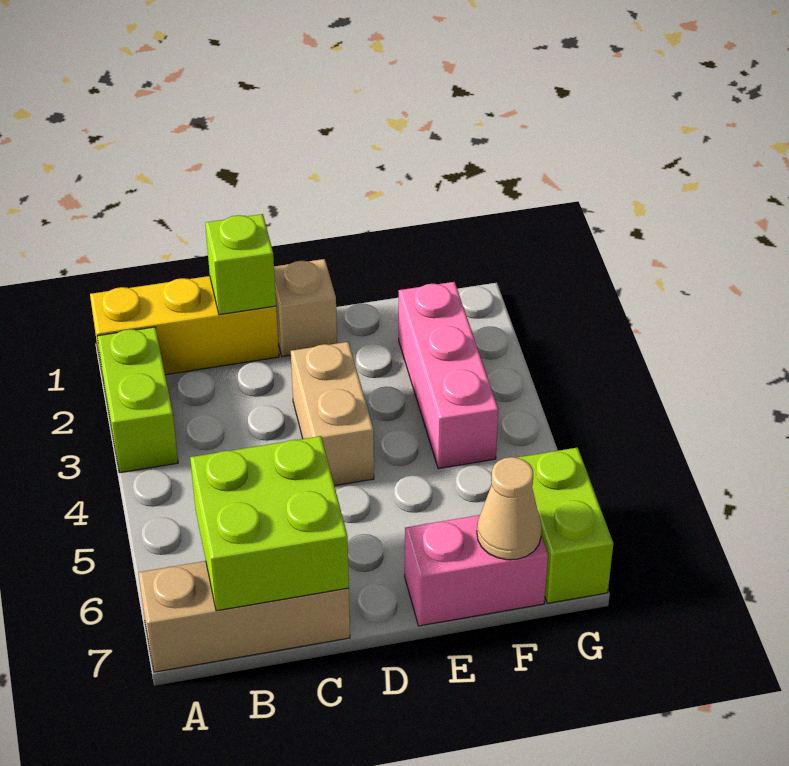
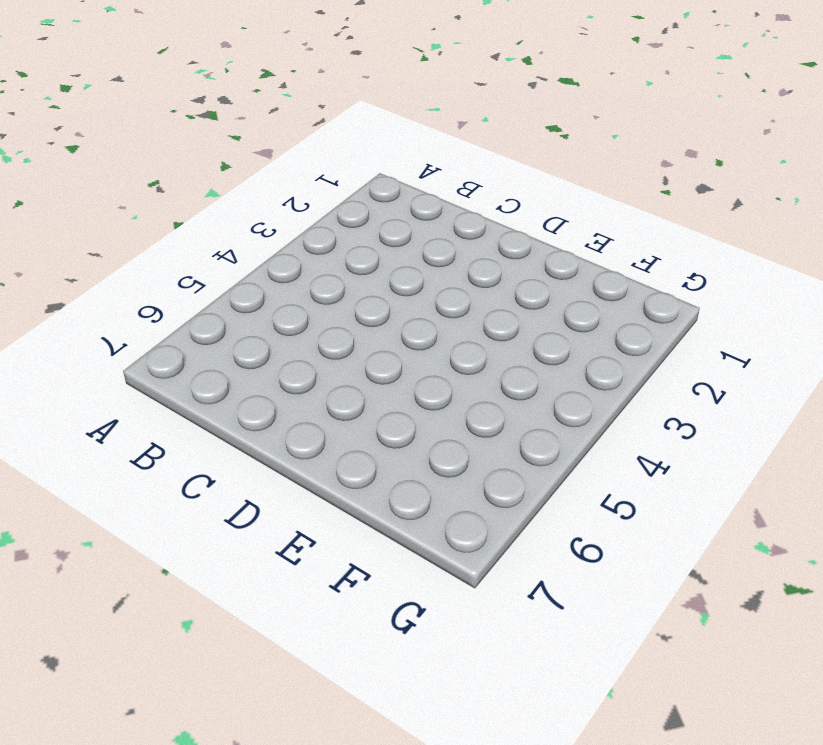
none -> yellow brick A1:C1 level 1
none -> lime brick A2:A3 level 1

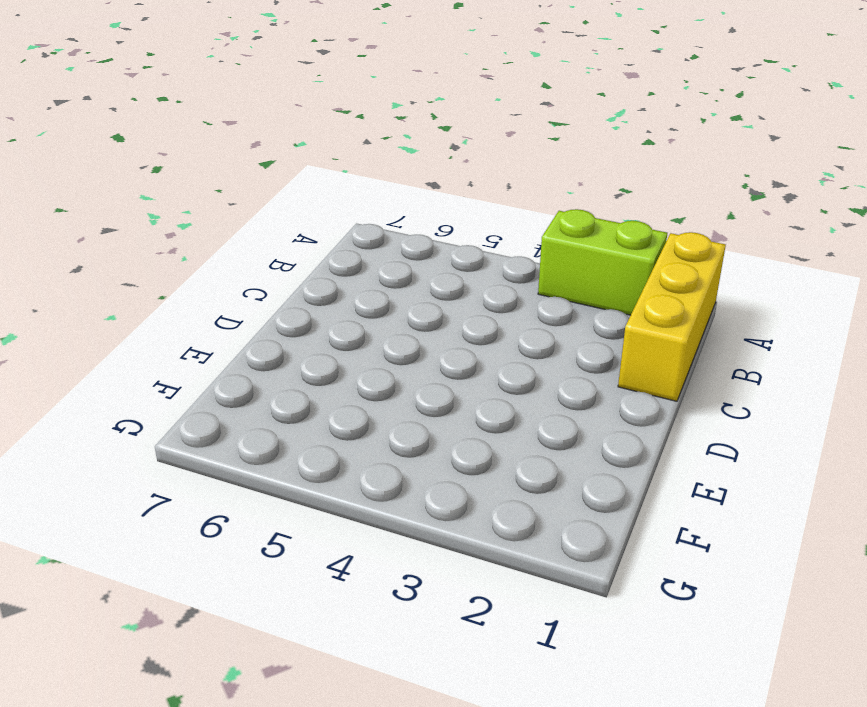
none -> tan brick A7:C7 level 1
none -> tan brick D1 level 1

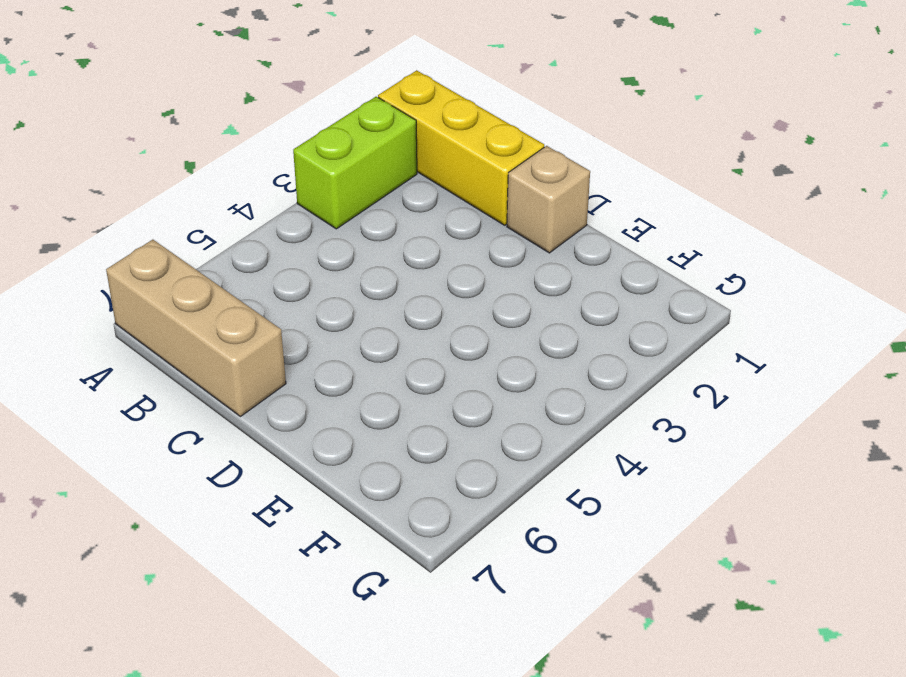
none -> tan brick D3:D4 level 1
none -> pink brick E7:F7 level 1

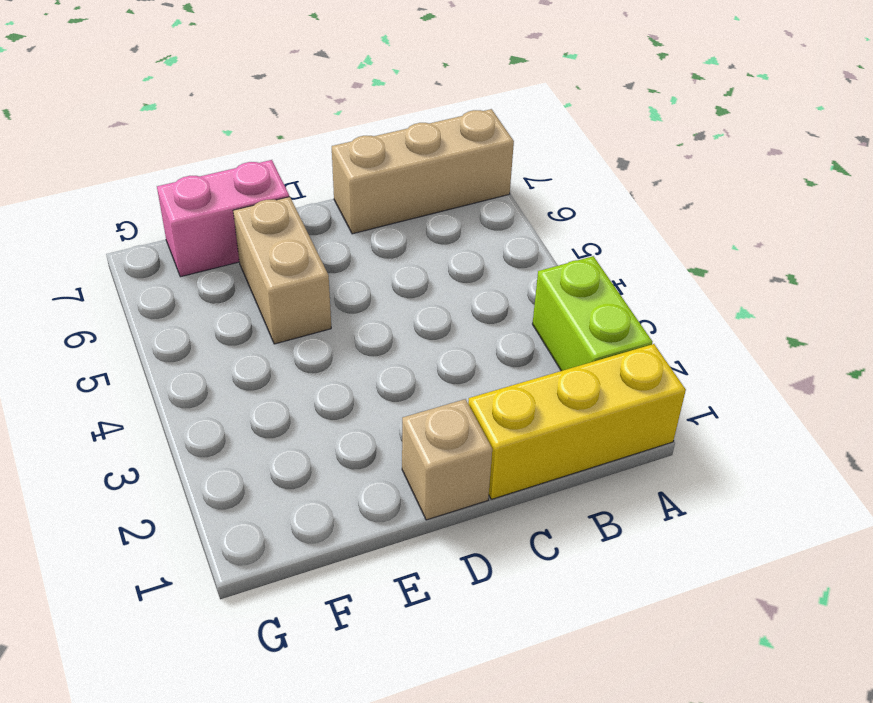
tan brick E5:E6 level 1 -> tan brick D3:D4 level 1
none -> pink brick F2:F4 level 1
none -> lime brick G6:G7 level 1

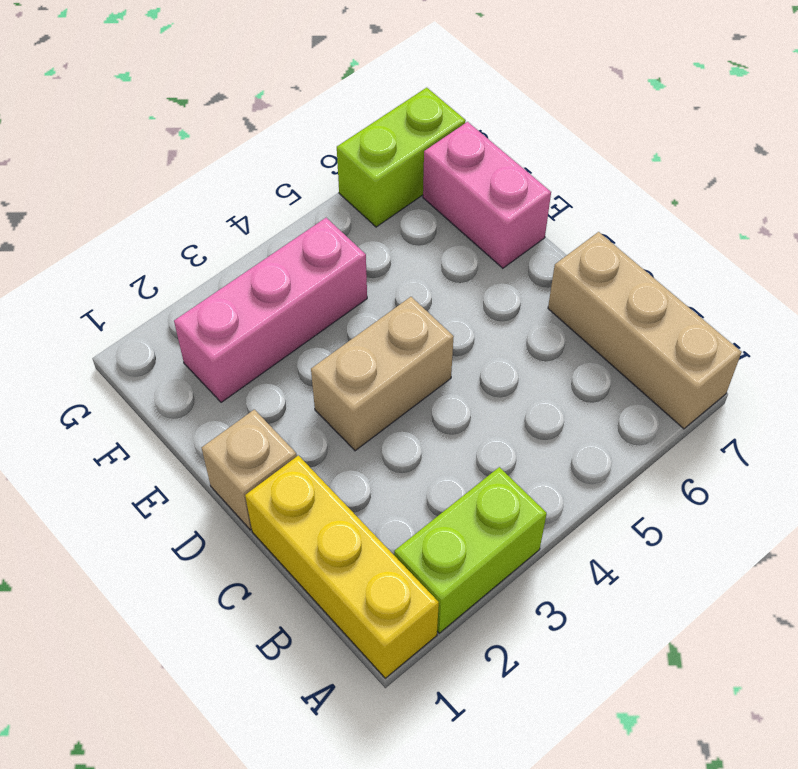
none -> lime brick B6:C7 level 2
none -> lime brick C1 level 2

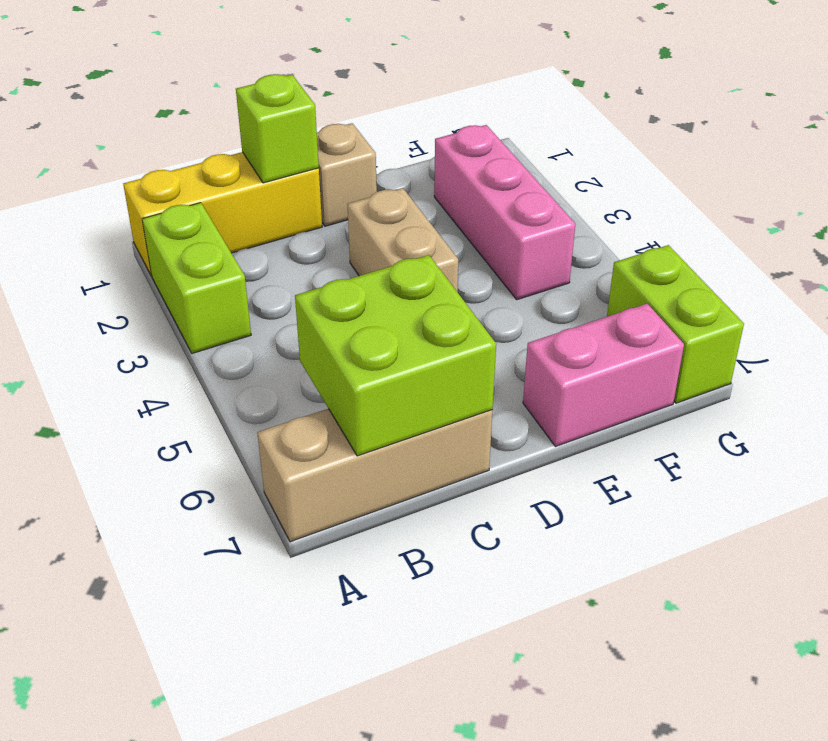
none -> tan cone F7 level 2

